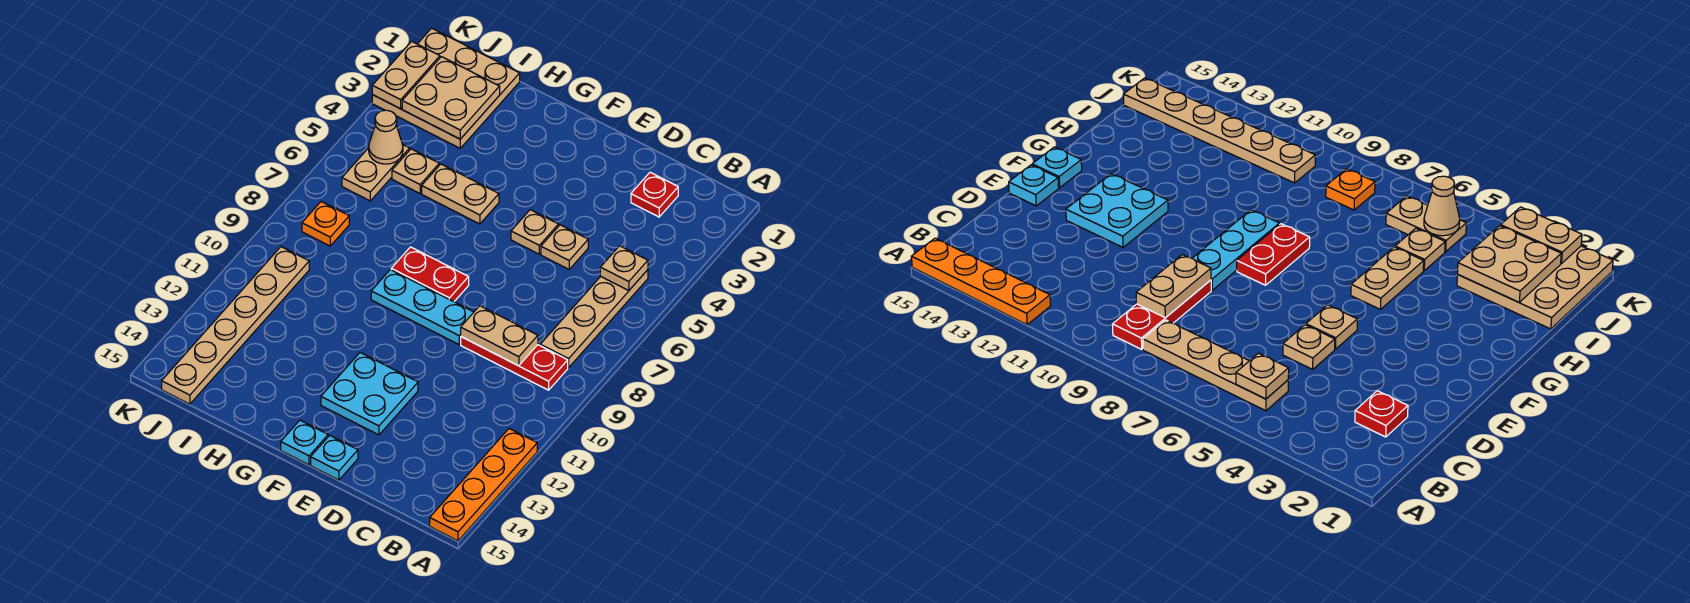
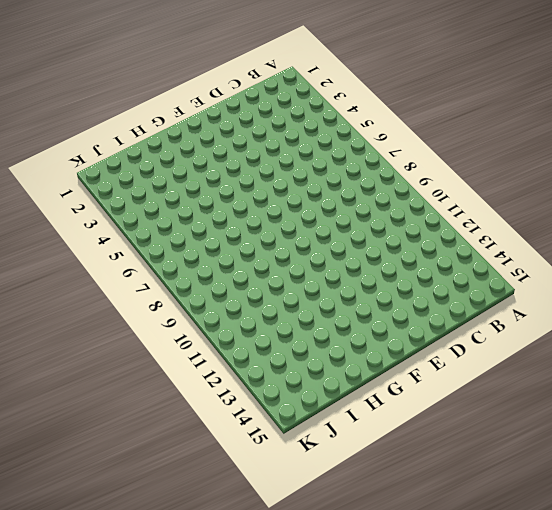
none -> orange plate A12:A15 level 1
none -> tan plate B5:B8 level 1
none -> red plate B9:D9 level 1

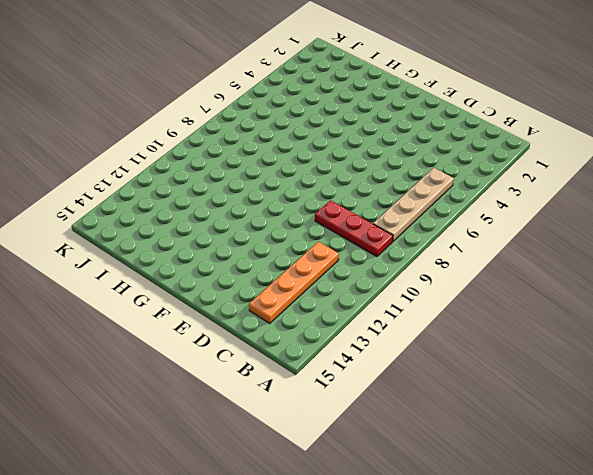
orange plate C11:C14 level 1 -> orange plate A12:A15 level 1
none -> red plate C2 level 1
none -> tan plate D5 level 1
none -> tan plate E5 level 1

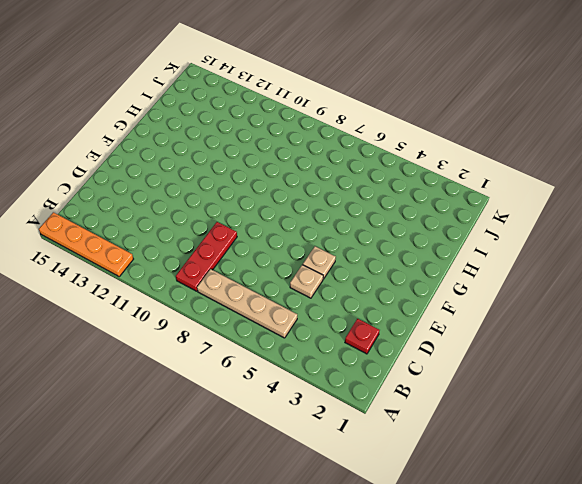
none -> cyan plate E9:G9 level 1
none -> cyan plate E12:F13 level 1
none -> cyan plate E15 level 1

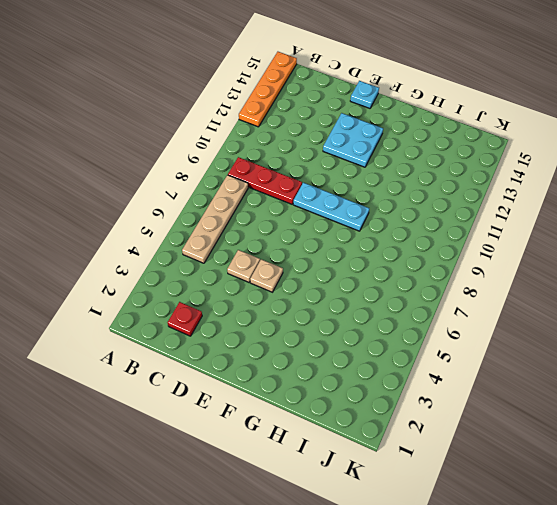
none -> red plate F8:G8 level 1
none -> cyan plate F15 level 1
none -> tan plate G5:H5 level 1

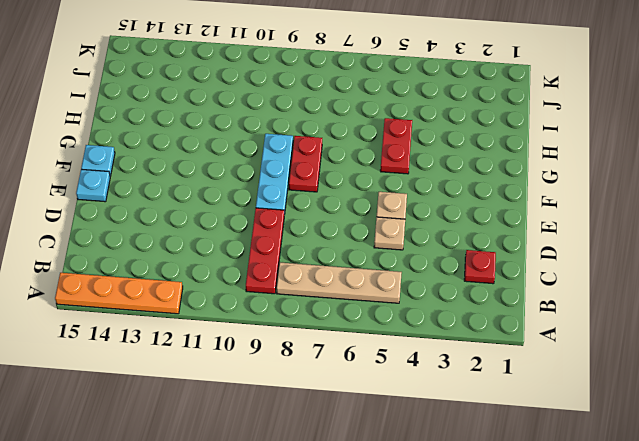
red plate G5:H5 level 1 -> tan plate G5:H5 level 1
none -> cyan plate E12:F13 level 1
none -> tan plate I1:K3 level 1
none -> tan plate I5 level 1

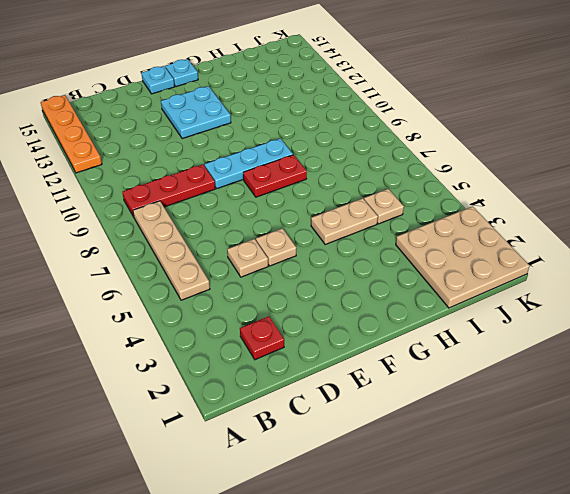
none -> tan plate J5:J6 level 1
none -> orange plate J8 level 1
none -> tan plate J10:J15 level 1

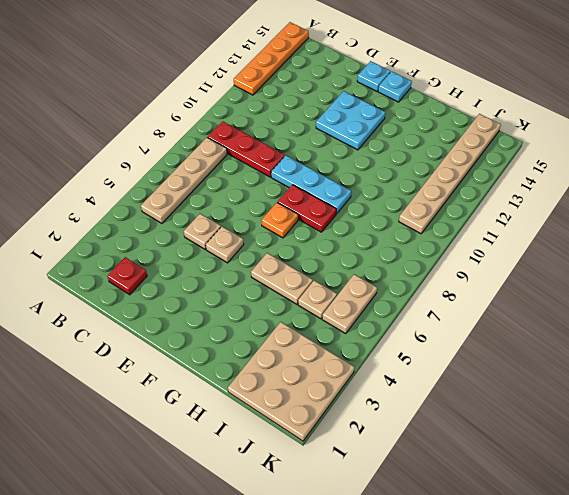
orange plate F7 level 1 -> orange plate J8 level 1
none -> tan plate B5 level 2
none -> tan plate C9:D9 level 2
none -> tan plate I2:J3 level 2

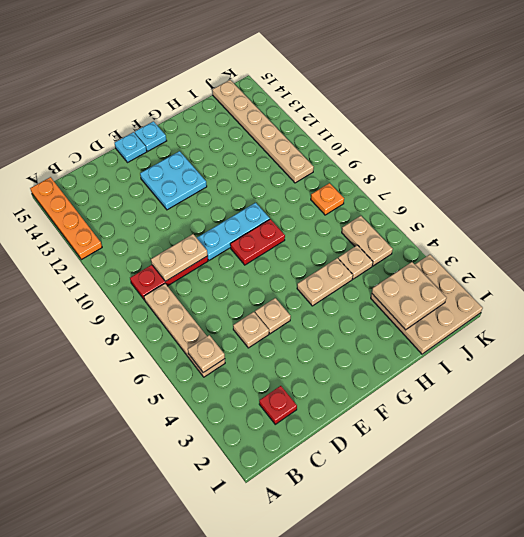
none -> tan cone J5 level 2
none -> tan plate K2:K3 level 2

